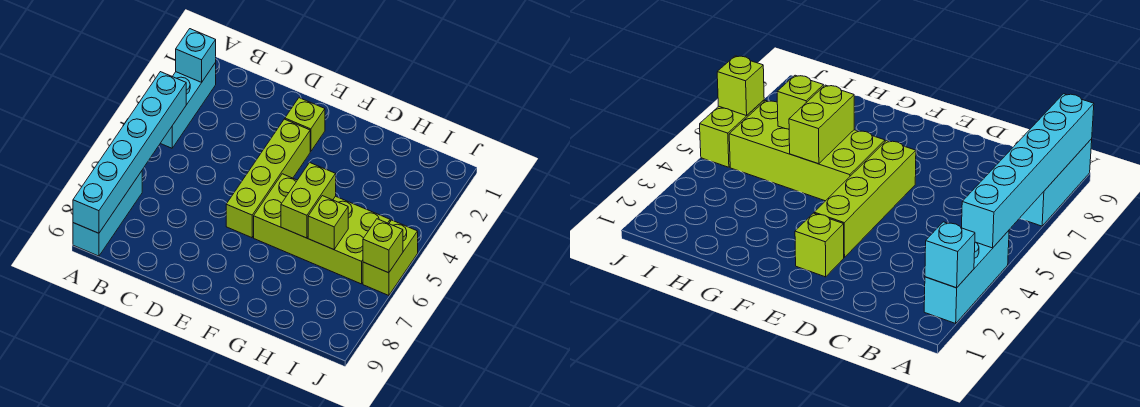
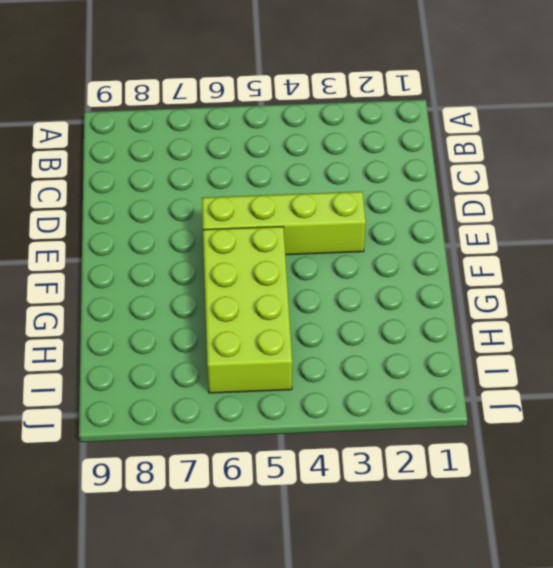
none -> cyan brick A2:A4 level 1
none -> cyan brick A7:A9 level 1

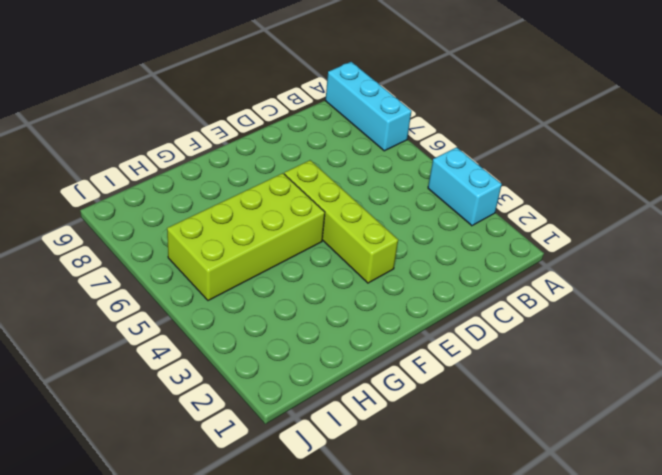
cyan brick A3:A4 level 1 -> cyan brick A2:A4 level 1
none -> lime brick E2 level 1
none -> lime brick J5:J6 level 1

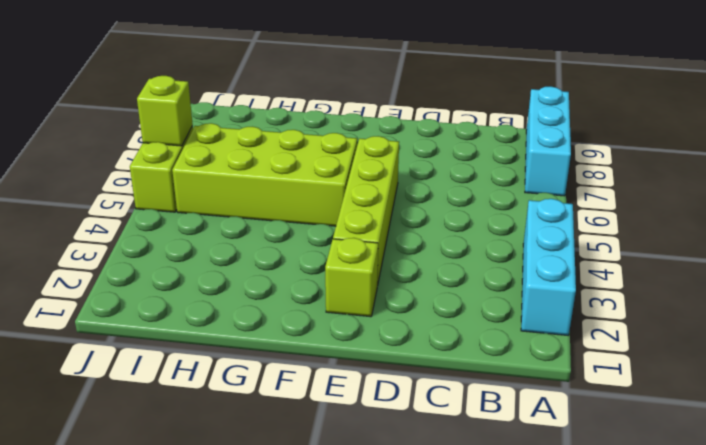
none -> cyan brick A2 level 2
none -> cyan brick A4:A9 level 2

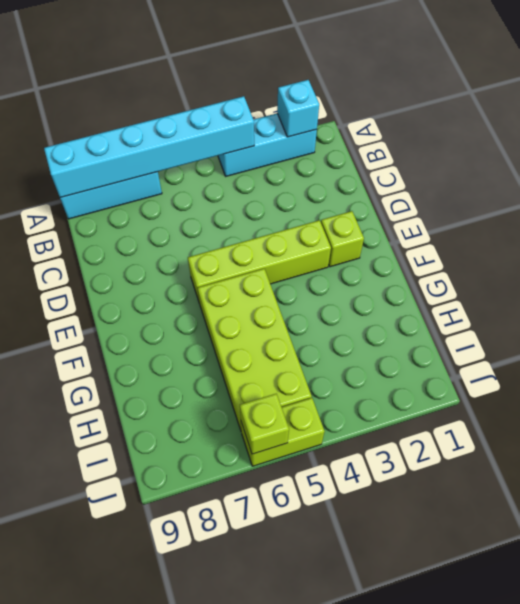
none -> lime brick G5:G6 level 2
none -> lime brick H6 level 2

